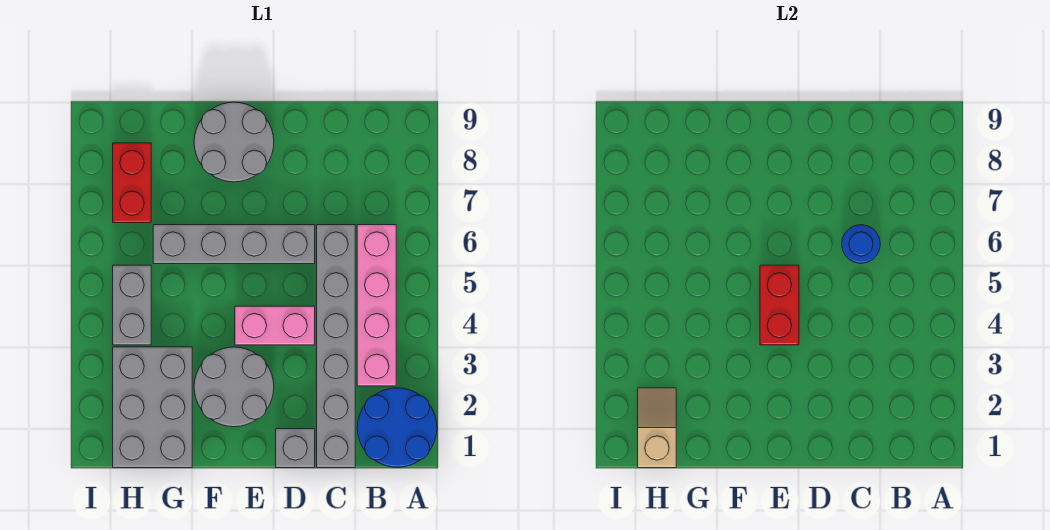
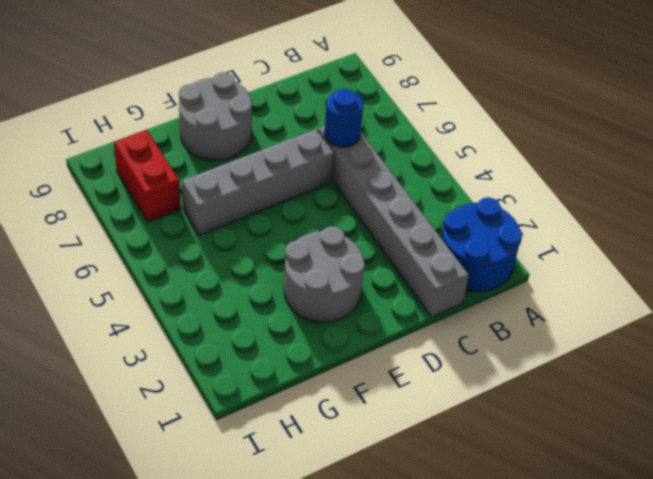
none -> pink brick B3:B6 level 1
none -> grey brick D1 level 1
none -> pink brick D4:E4 level 1

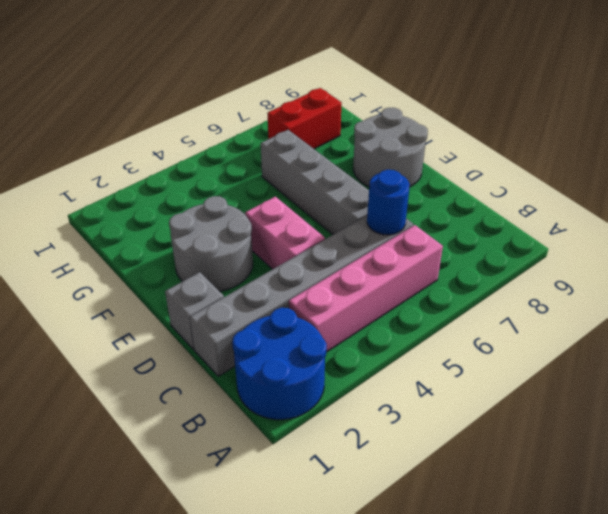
none -> grey brick G1:H3 level 1
none -> grey brick H4:H5 level 1
none -> red brick E4:E5 level 2

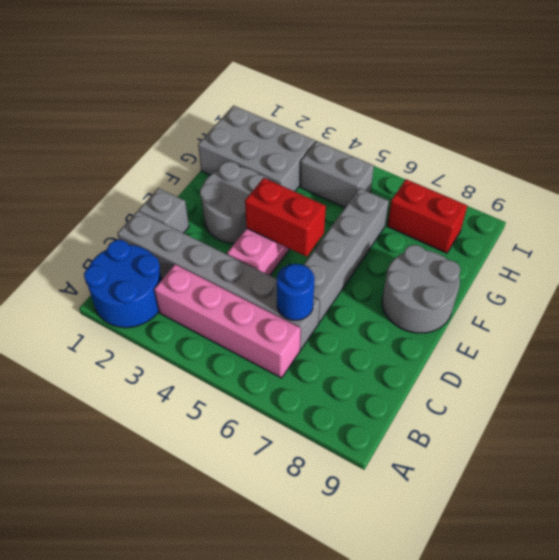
none -> tan slope H1:H2 level 2 top 1

